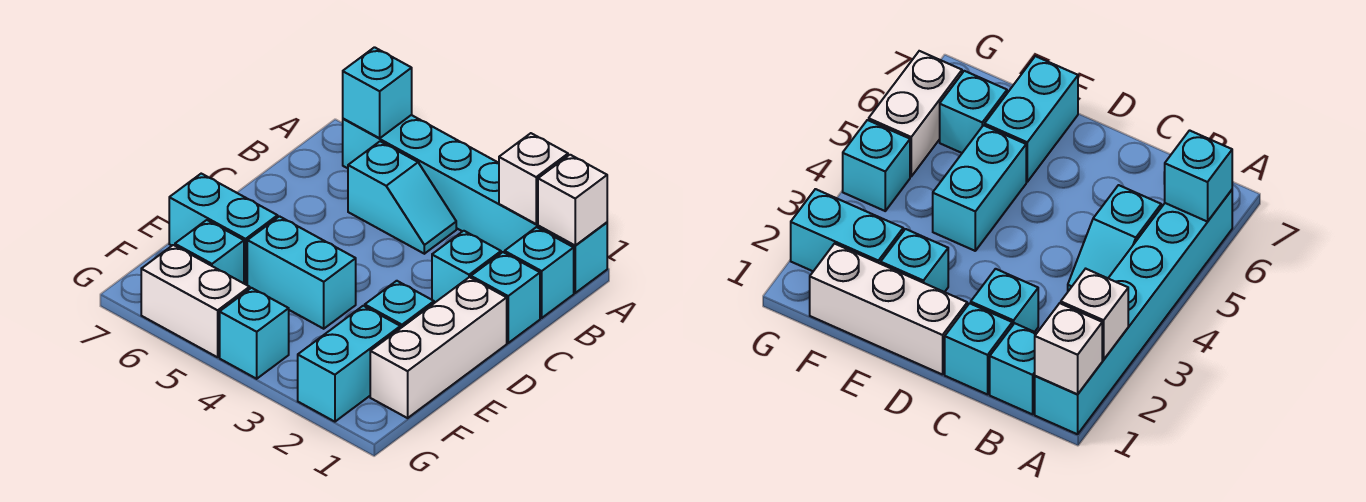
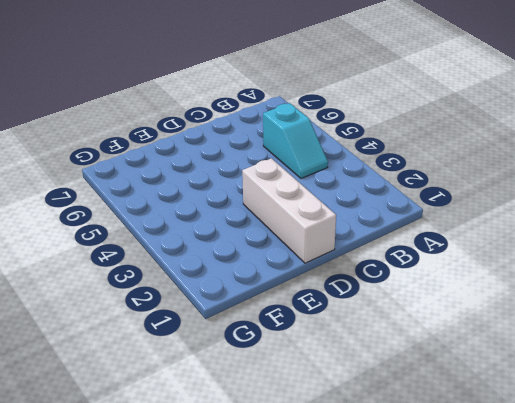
white brick D1:D3 level 1 -> white brick D1:F1 level 1
none -> cyan brick A1:A6 level 1
none -> cyan brick B1 level 1
none -> cyan brick C1 level 1

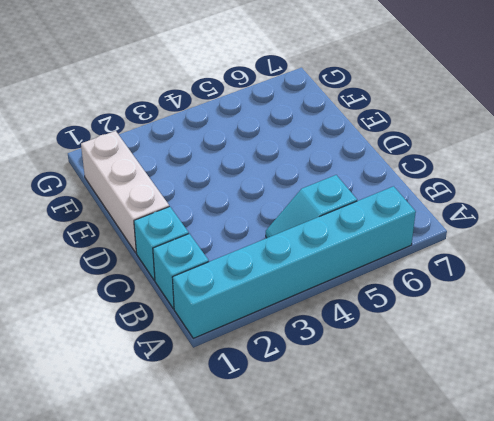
none -> cyan brick C2 level 1
none -> cyan brick E2 level 1
none -> cyan brick E4:E5 level 1

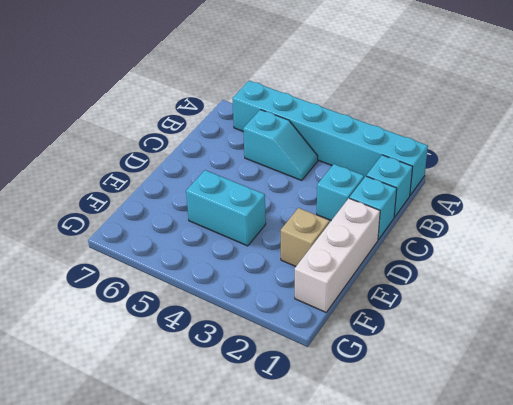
tan brick E2 level 1 -> cyan brick E2 level 1
none -> cyan brick E6:E7 level 1
none -> cyan brick F2:G2 level 1
none -> cyan brick F6 level 1

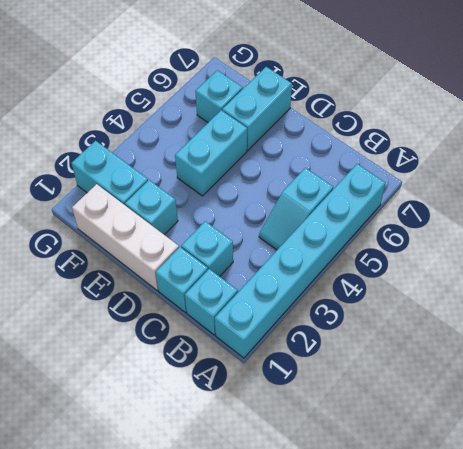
none -> cyan brick G4 level 1
none -> white brick G5:G6 level 1
none -> white brick A1 level 2

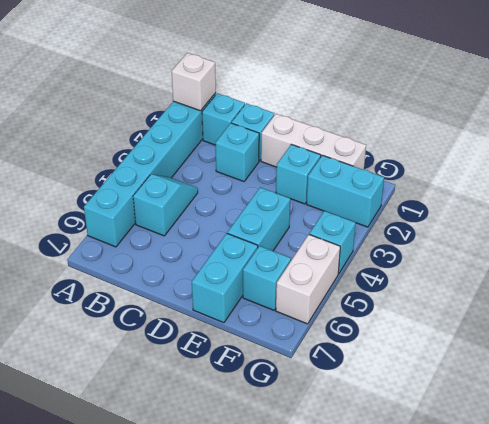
none -> white brick A2 level 2
none -> cyan brick A6 level 2

